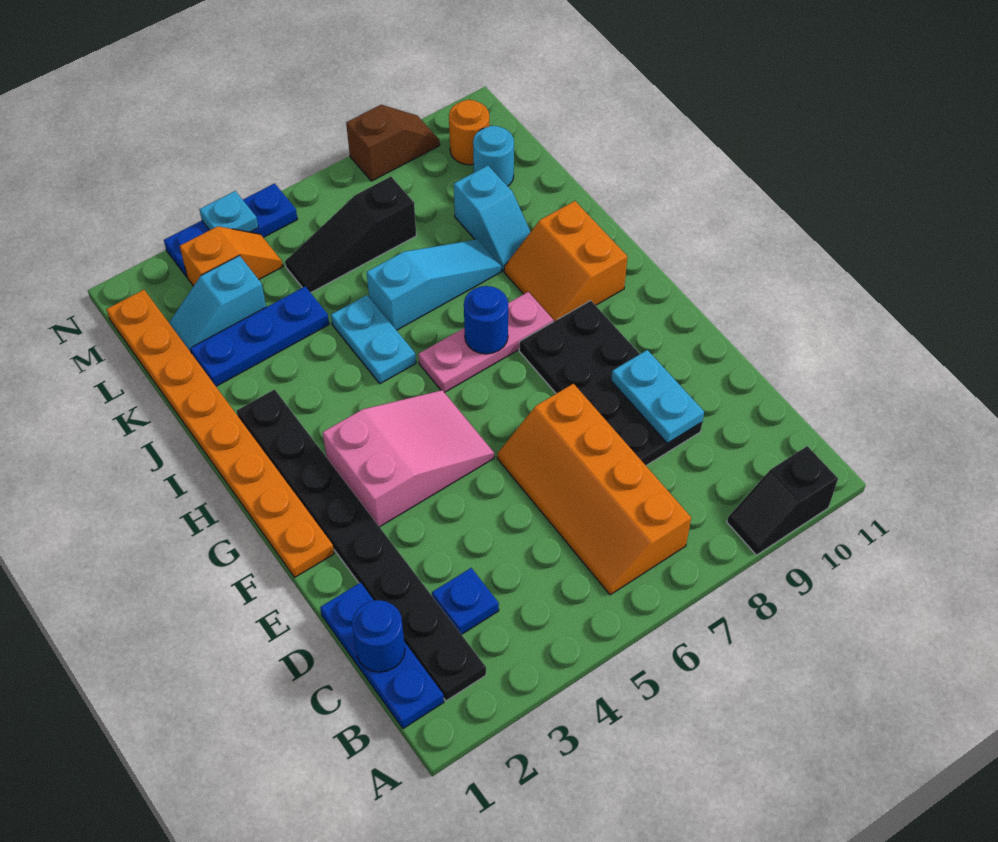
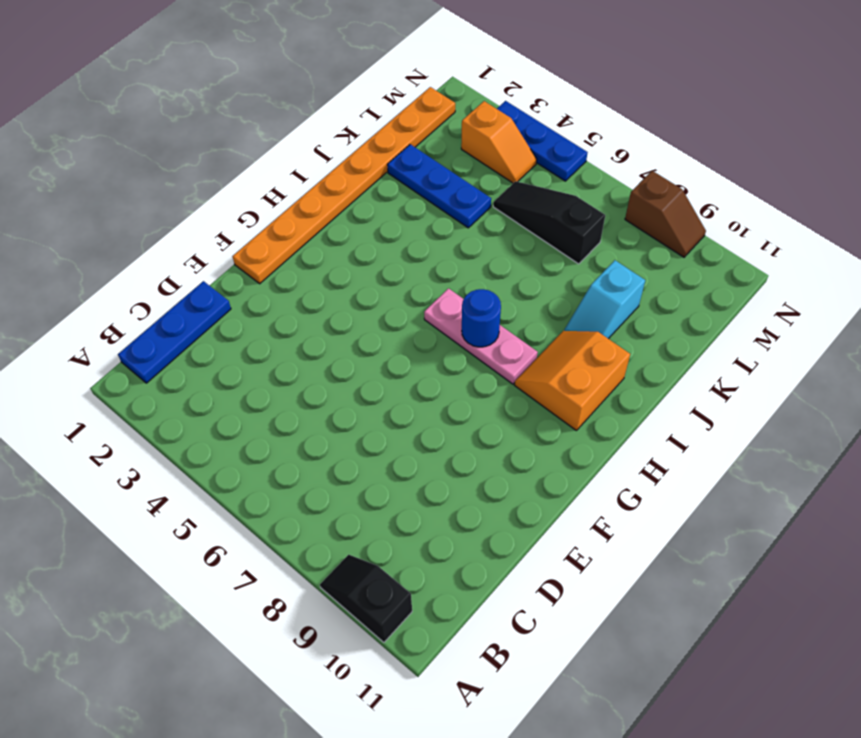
none -> black plate B2:I2 level 1
none -> orange slope B6:E7 level 1 top 7
none -> blue plate C3 level 1

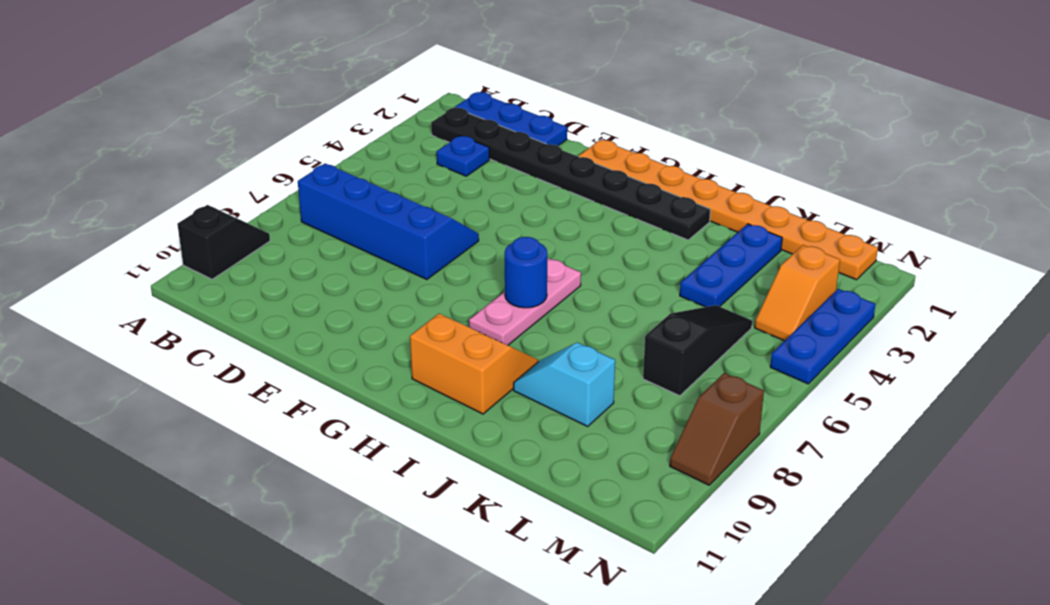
blue slope B6:E7 level 1 top 7 -> orange slope B6:E7 level 1 top 7
none -> black plate D8:G9 level 1
none -> pink slope F3:G5 level 1 top 3
none -> cyan plate I5:J5 level 1

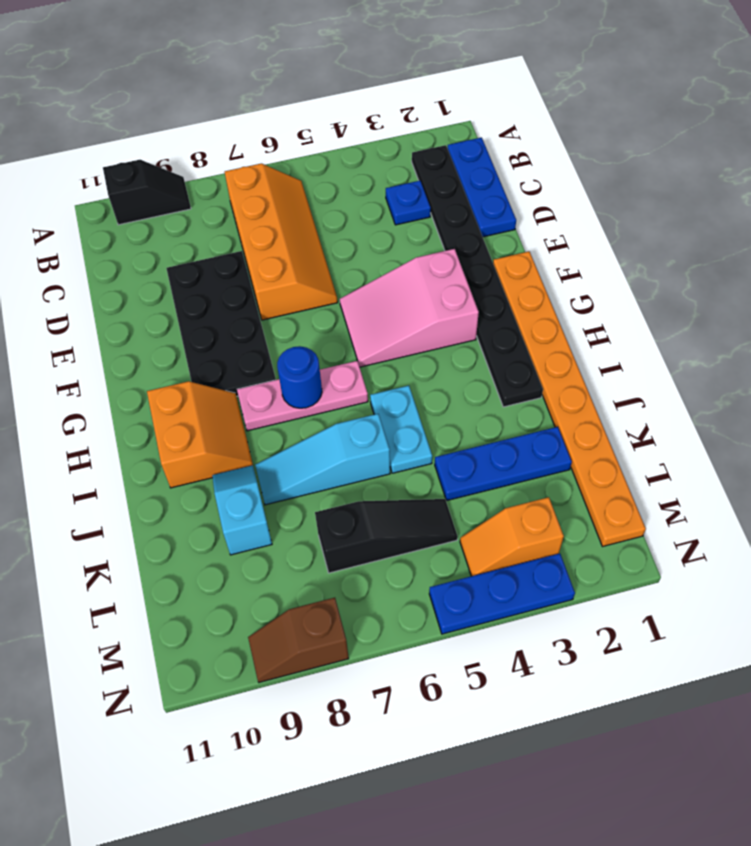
none -> cyan slope L2:L3 level 1 top 3
none -> cyan round brick L10 level 1
none -> orange round brick M10 level 1

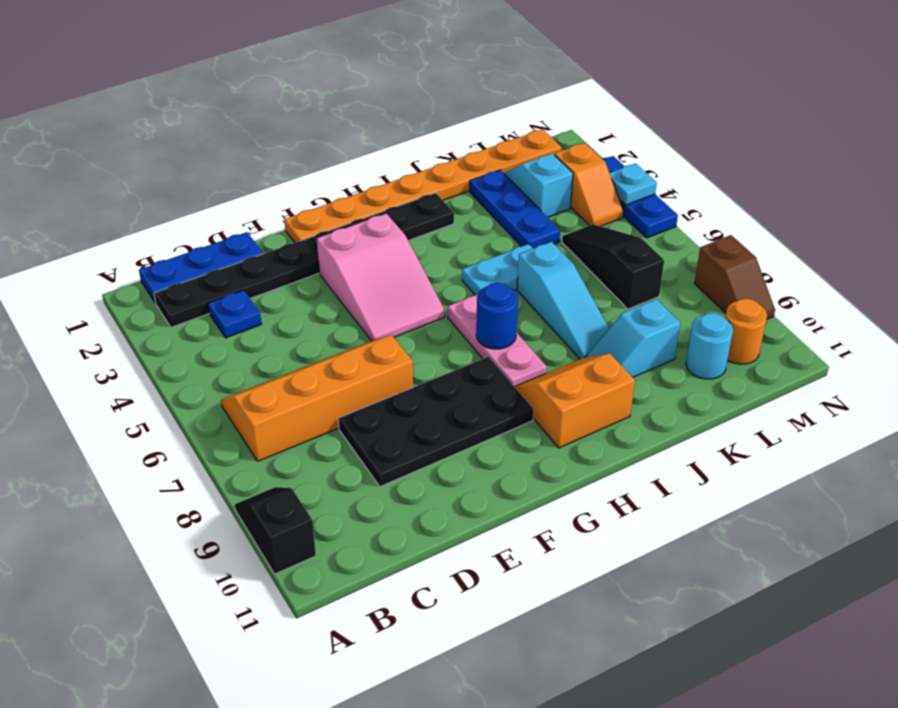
none -> blue round brick C1 level 2
none -> cyan plate D9:E9 level 2

